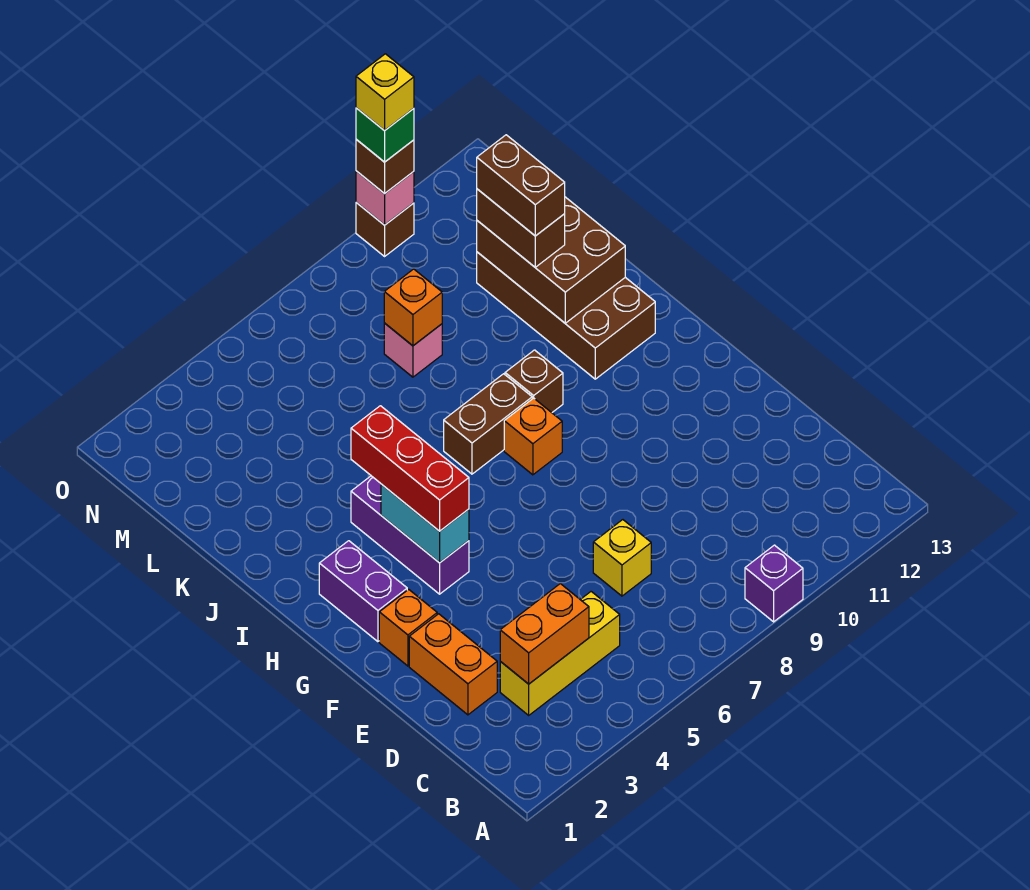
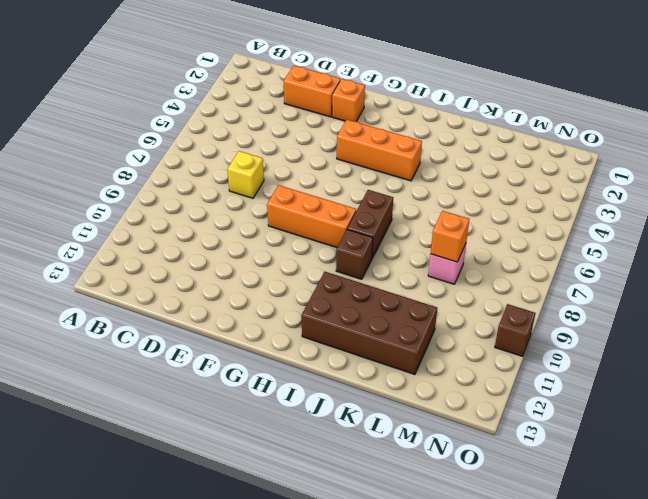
orange brick F8:H8 level 1 -> orange brick H8 level 1
orange brick G4:I4 level 1 -> purple brick G4:I4 level 1
none -> purple brick A9 level 1
none -> yellow brick C3:C5 level 1
none -> purple brick G2:H2 level 1

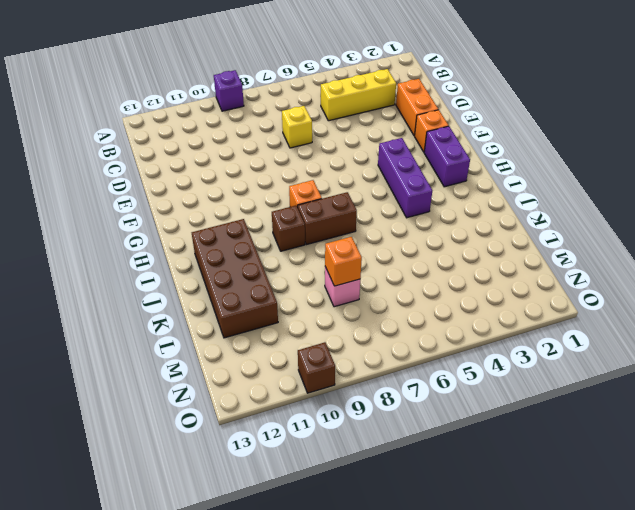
none -> orange brick C3:C4 level 2
none -> cyan brick G4:H4 level 2
none -> brown brick J11:L12 level 2

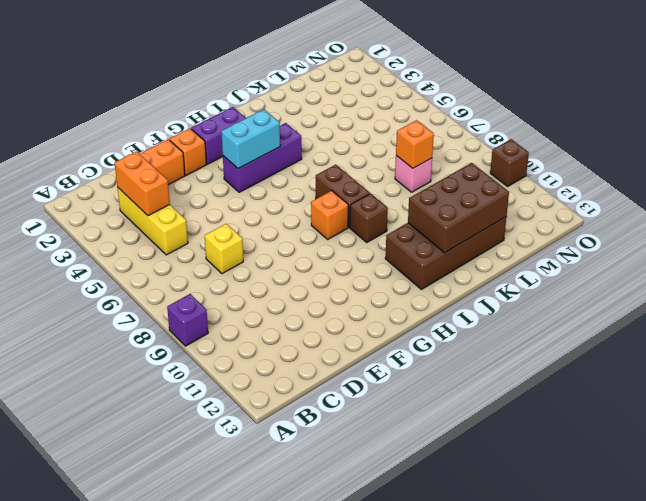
none -> pink brick O10 level 2
none -> red brick G4:I4 level 3
none -> brown brick K11:L11 level 3

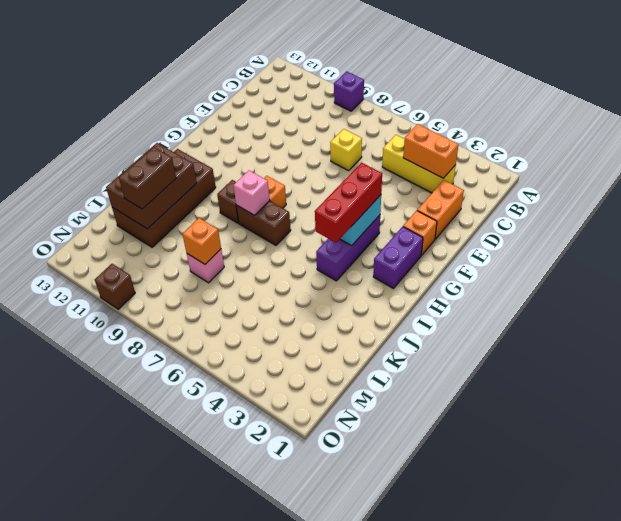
pink brick I8 level 2 -> pink brick O10 level 2
none -> brown brick O10 level 3
none -> brown brick K11:L11 level 4
none -> green brick O10 level 4

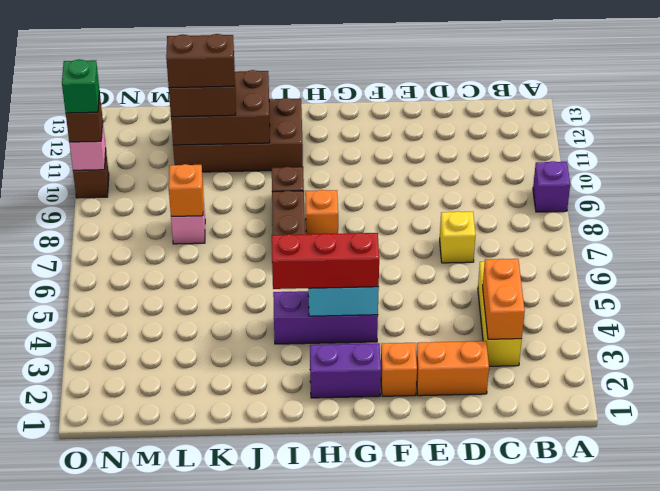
none -> yellow brick O10 level 5

